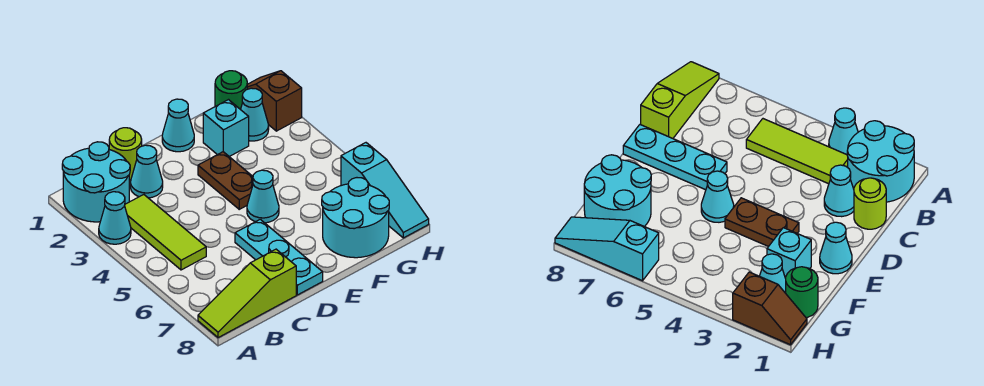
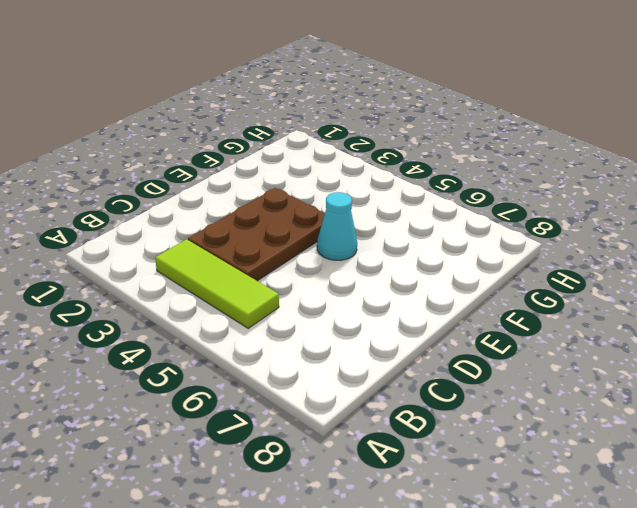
brown plate C3:E4 level 1 -> brown plate E3:E4 level 1
none -> cyan round brick A1:B2 level 1
none -> cyan cone A3 level 1
none -> lime slope A8:C8 level 1 top C

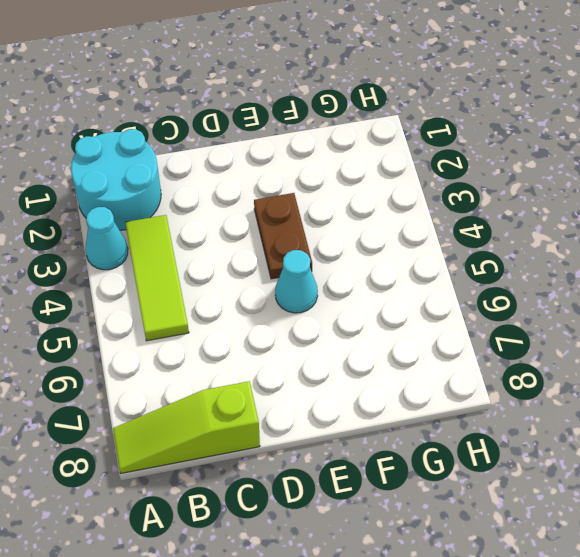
none -> lime round brick C1 level 1
none -> cyan cone C2 level 1
none -> cyan plate D6:D8 level 1

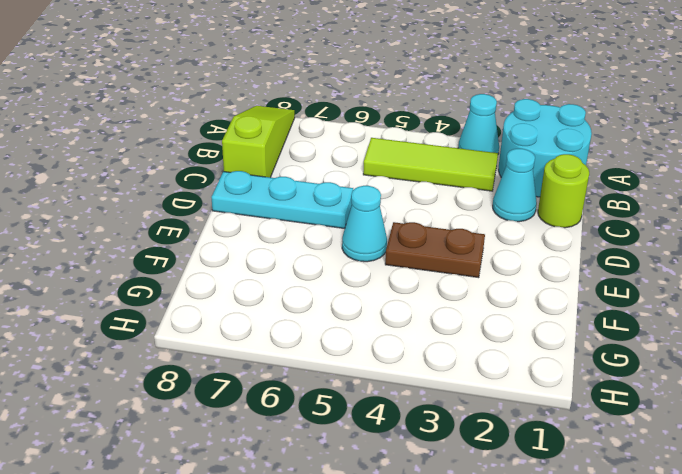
none -> cyan cone E1 level 1
none -> cyan brick F2 level 1
none -> cyan round brick F7:G8 level 1

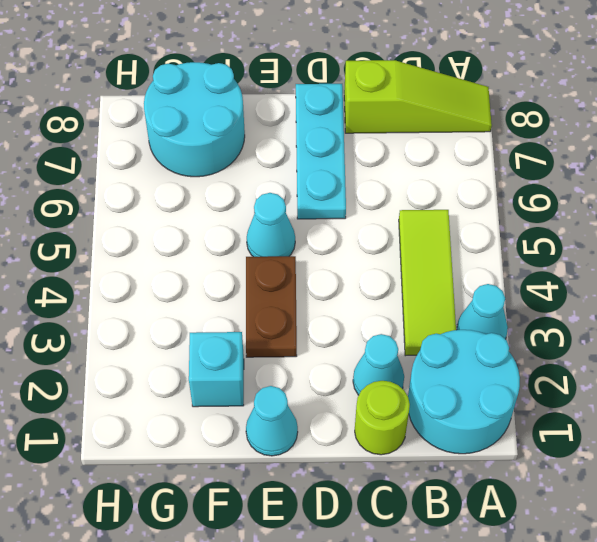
none -> green round brick G1 level 1
none -> cyan cone G2 level 1
none -> brown slope H1:H2 level 1 top 2

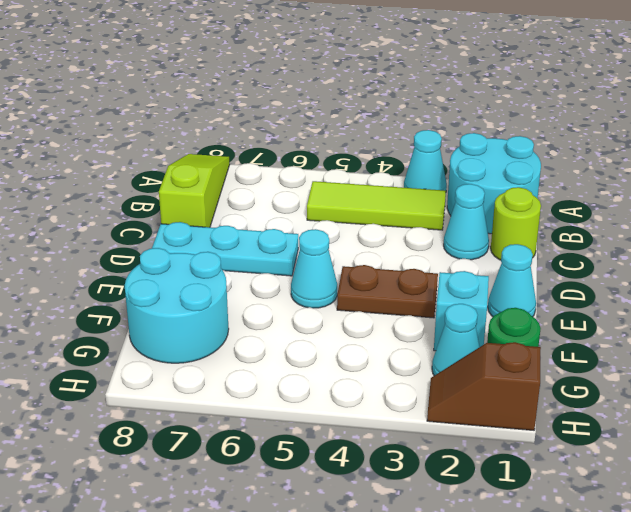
brown slope H1:H2 level 1 top 1 -> brown slope H1:H2 level 1 top 2
none -> cyan slope H6:H8 level 1 top 6

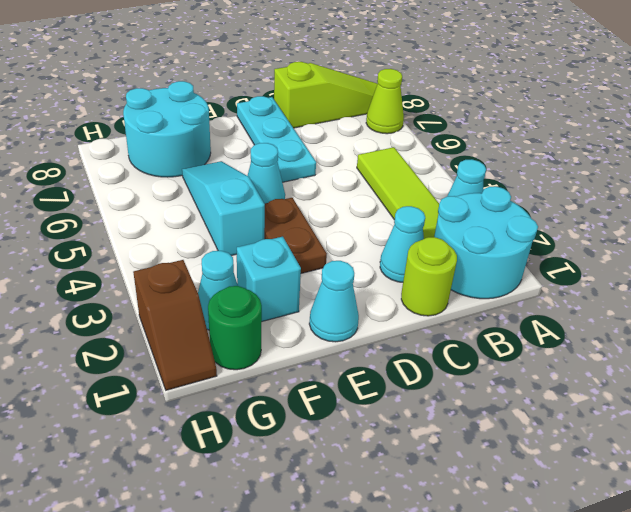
lime cone A7 level 1 -> none
cyan slope F4:F6 level 1 top 4 -> cyan slope H6:H8 level 1 top 6

